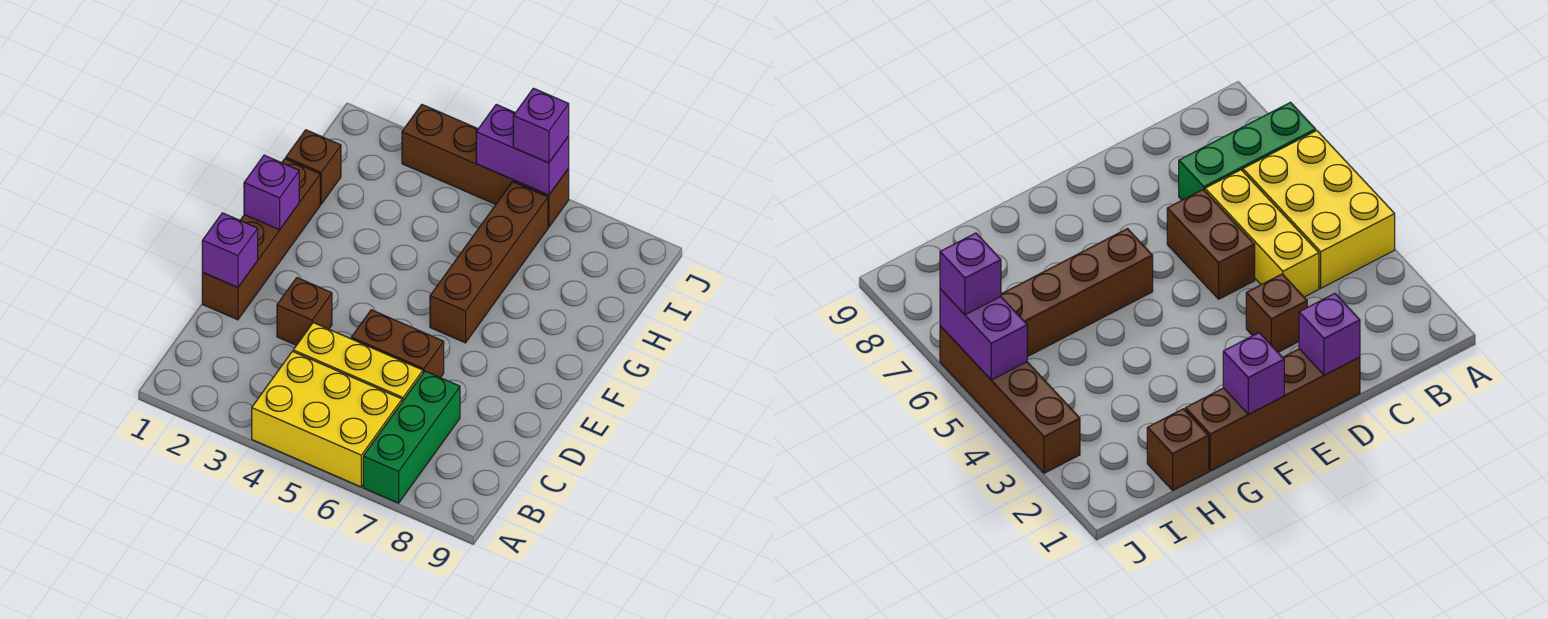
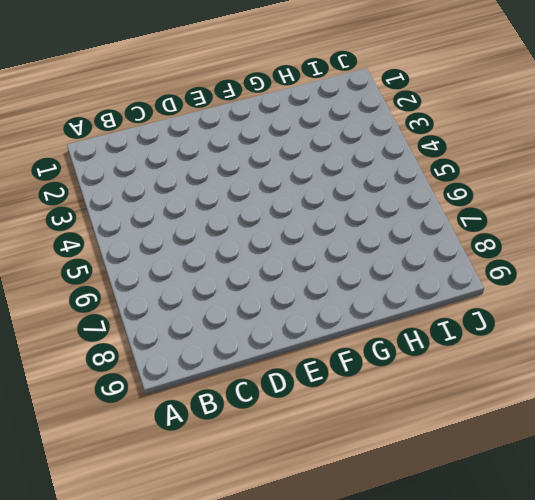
none -> yellow brick A4:B6 level 1
none -> green brick A7:C7 level 1
none -> yellow brick C4:C6 level 1

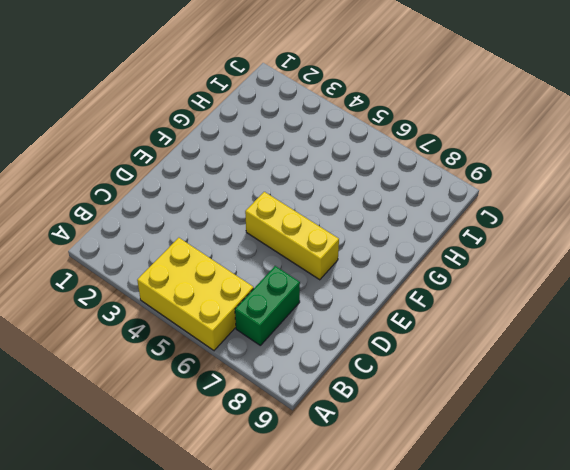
green brick B7:C7 level 1 -> green brick A7:C7 level 1
yellow brick E5:E7 level 1 -> yellow brick C4:C6 level 1
none -> brown brick D1:G1 level 1
none -> brown brick D3 level 1
none -> brown brick D5:D6 level 1

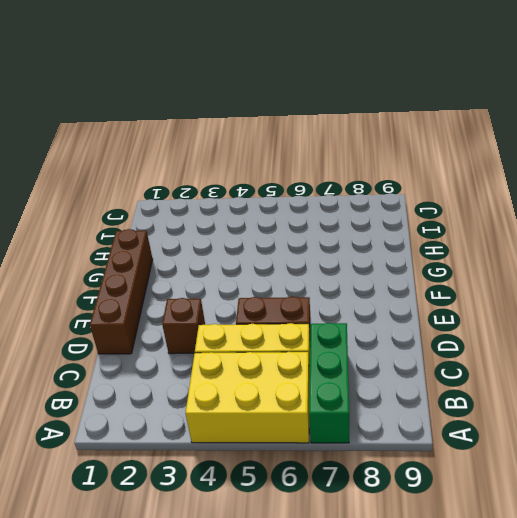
none -> brown brick F6:I6 level 1
none -> brown brick H1 level 1
none -> brown brick J3:J6 level 1

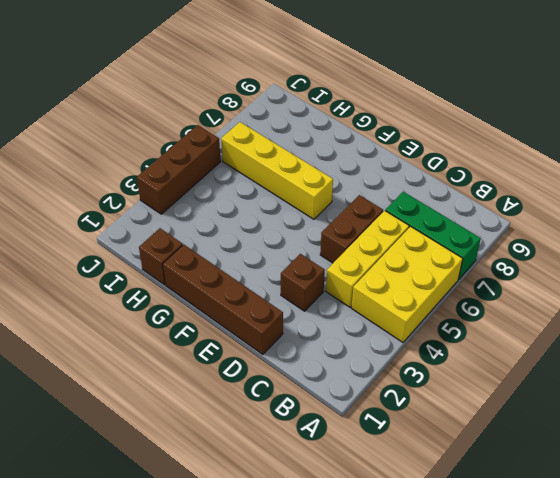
yellow brick F6:I6 level 1 -> brown brick F6:I6 level 1
brown brick J3:J5 level 1 -> brown brick J3:J6 level 1
none -> purple brick D1 level 2
none -> purple brick F1 level 2
none -> purple brick J5:J6 level 2

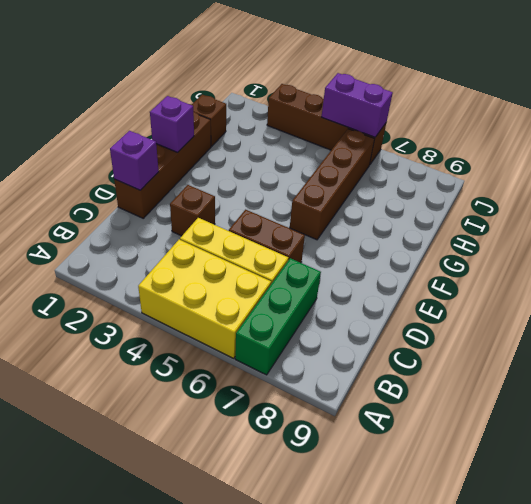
none -> purple brick J6 level 3

